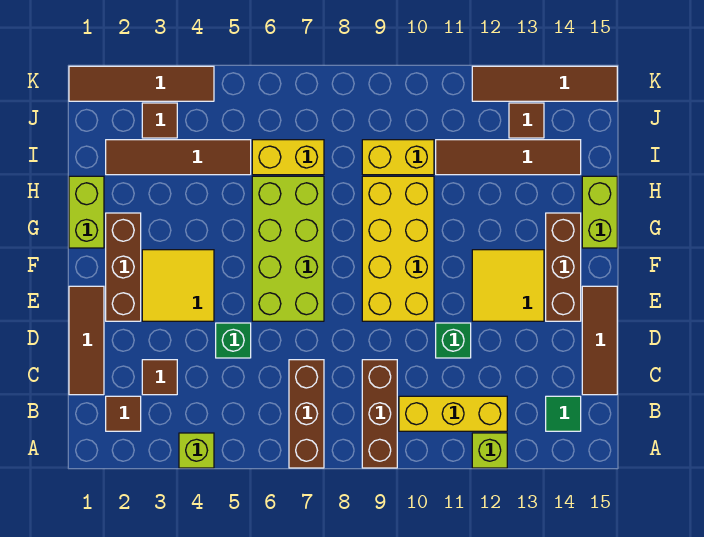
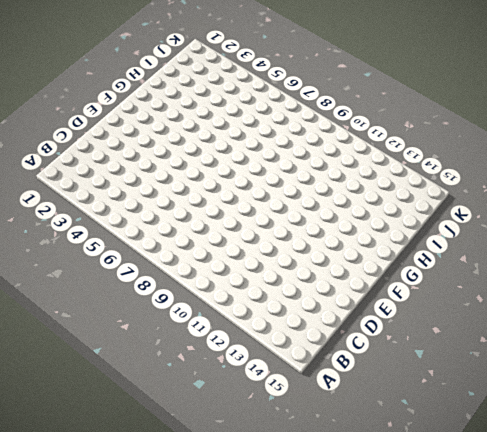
none -> lime brick A4 level 1
none -> brown brick A7:C7 level 1
none -> brown brick A9:C9 level 1

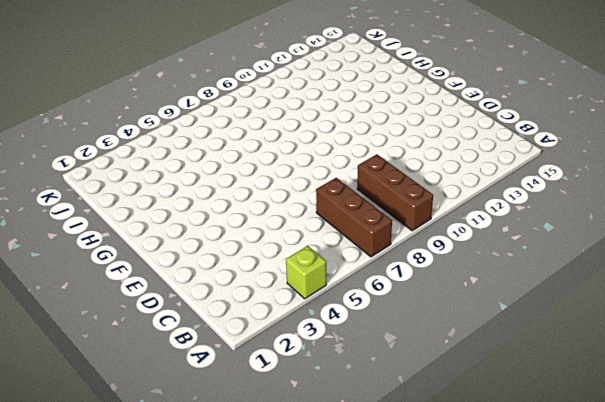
none -> lime brick A12 level 1
none -> brown tile B2 level 1
none -> yellow brick B10:B12 level 1

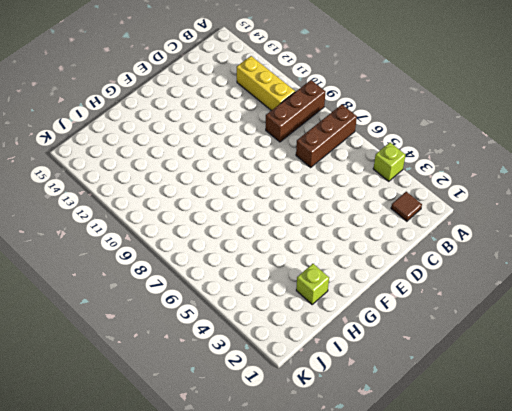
lime brick H2 level 1 -> lime brick A12 level 1
none -> green tile B14 level 1
none -> brown tile C1:E1 level 1
none -> brown tile C3 level 1

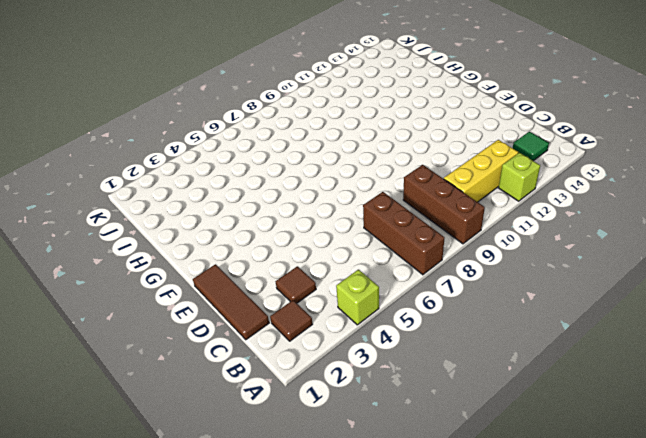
none -> brown tile C15:E15 level 1
none -> green brick D5 level 1
none -> green brick D11 level 1

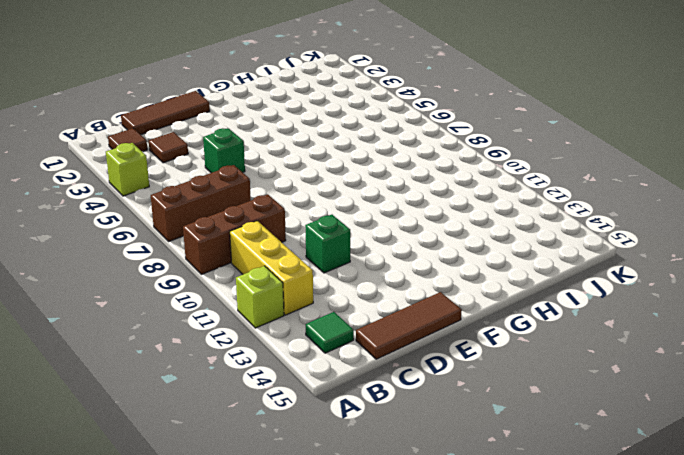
none -> brown brick E2:G2 level 1
none -> yellow tile E3:F4 level 1
none -> lime brick E6:H7 level 1

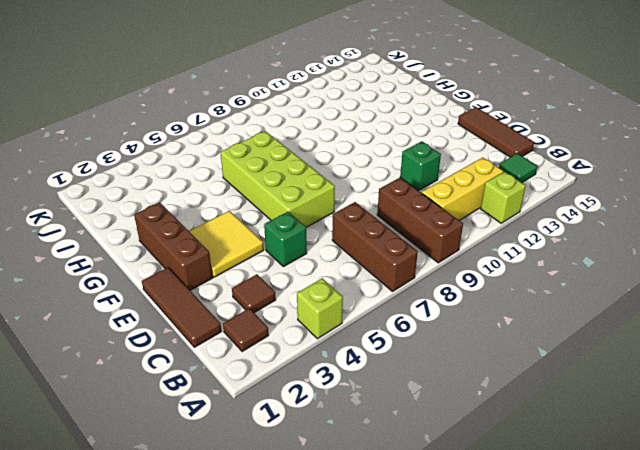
none -> yellow brick E9:H10 level 1
none -> yellow tile E12:F13 level 1
none -> brown brick E14:G14 level 1

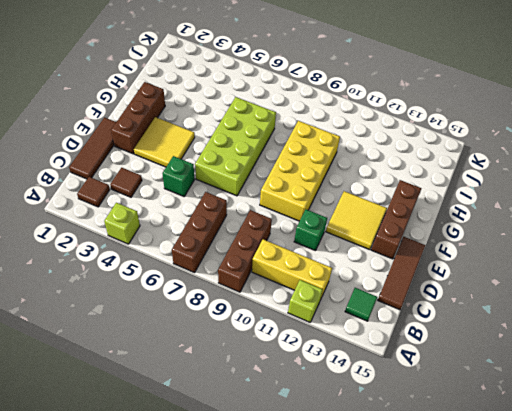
none -> lime brick G1:H1 level 1
none -> lime brick G15:H15 level 1
none -> brown tile I2:I5 level 1

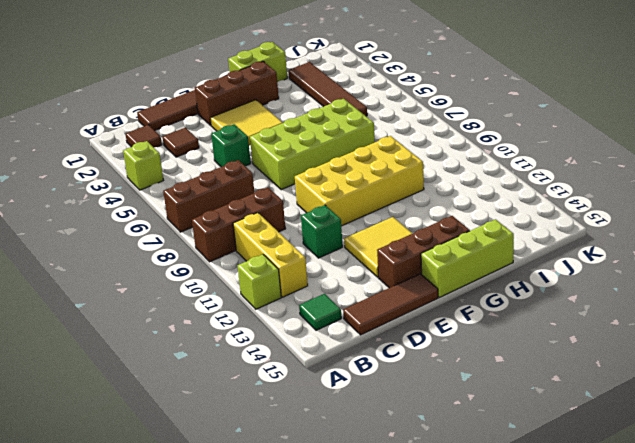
lime brick F15:H15 level 1 -> lime brick G15:H15 level 1
none -> yellow brick I6:I7 level 1
none -> yellow brick I9:I10 level 1
none -> brown tile I11:I14 level 1

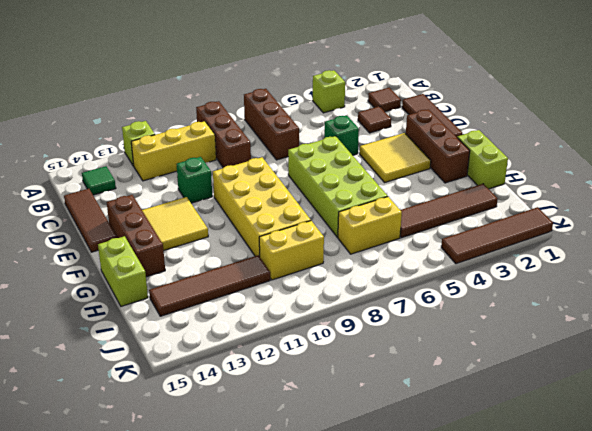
none -> brown tile J3 level 1
none -> brown tile J13 level 1
none -> brown tile K12:K15 level 1

